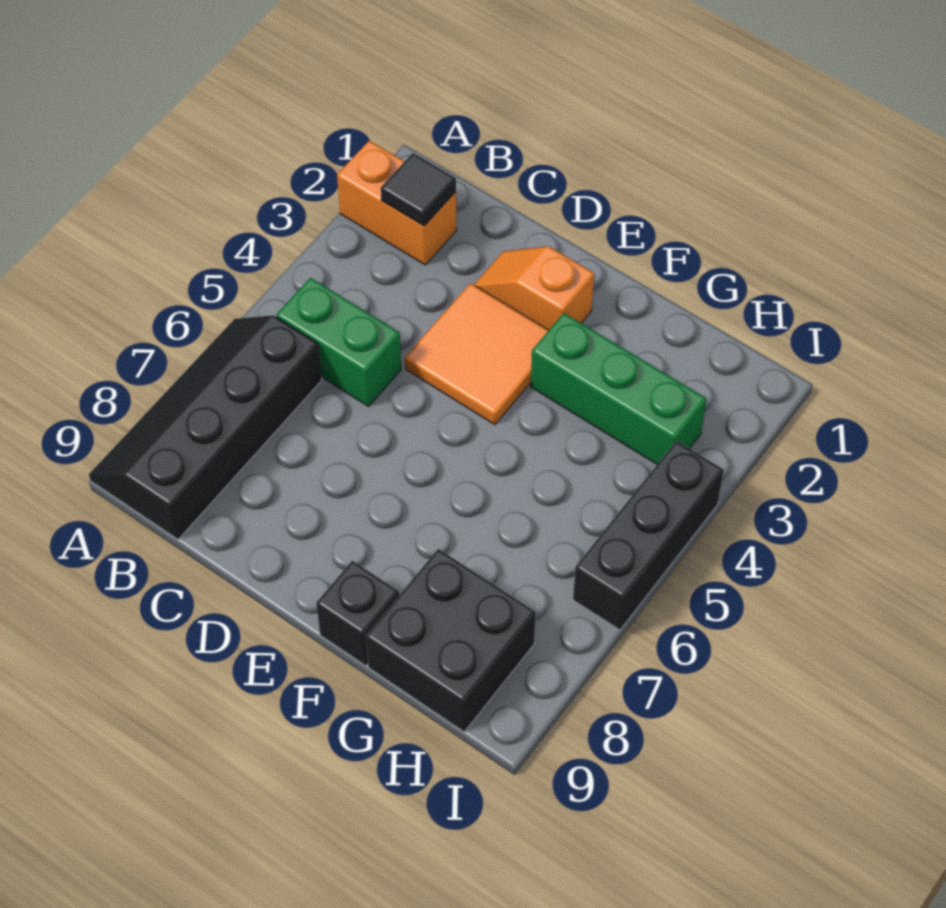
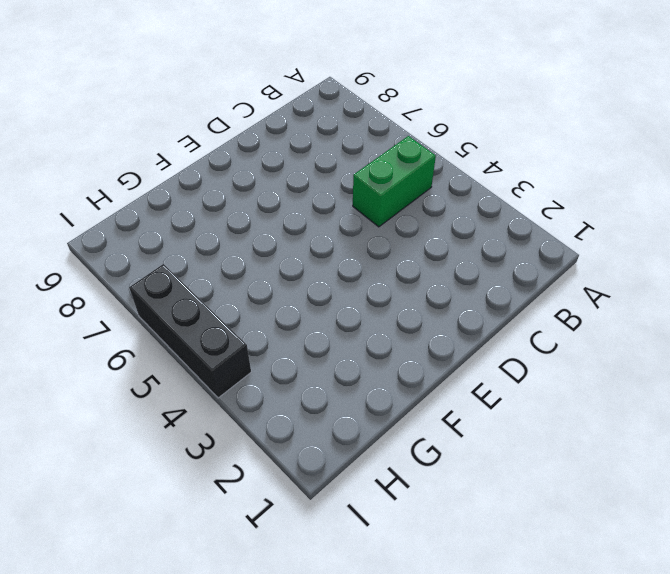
none -> orange brick A2:B2 level 1
none -> black slope A6:B9 level 1 top B

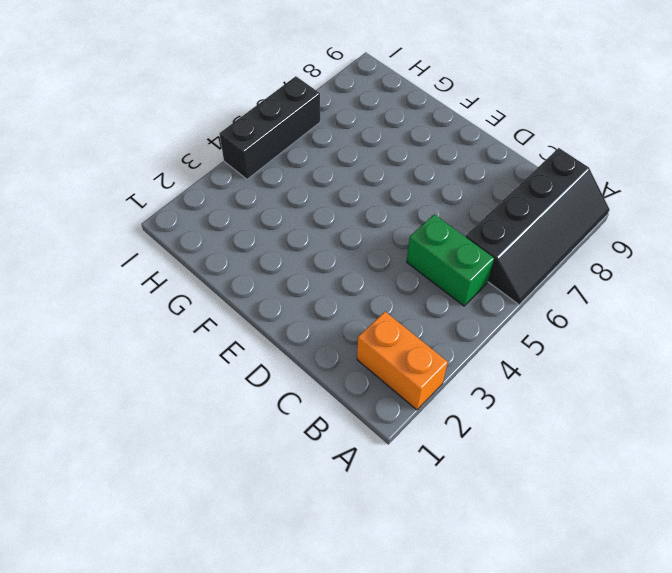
none -> orange slope D2:E2 level 1 top E
none -> orange tile D3:E4 level 1

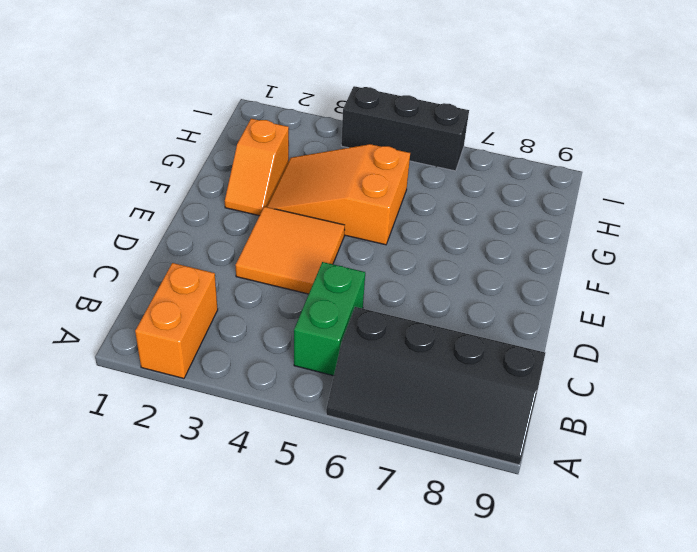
orange slope F2:G2 level 1 top G -> orange slope D2:E2 level 1 top E
orange slope F3:G5 level 1 top 5 -> green brick F3:H3 level 1
none -> black brick F9 level 1
none -> black brick G8:H9 level 1

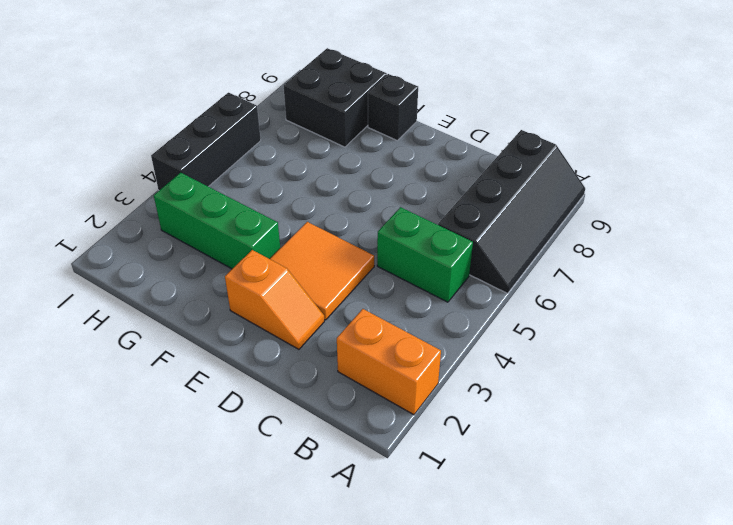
none -> black tile B2 level 2

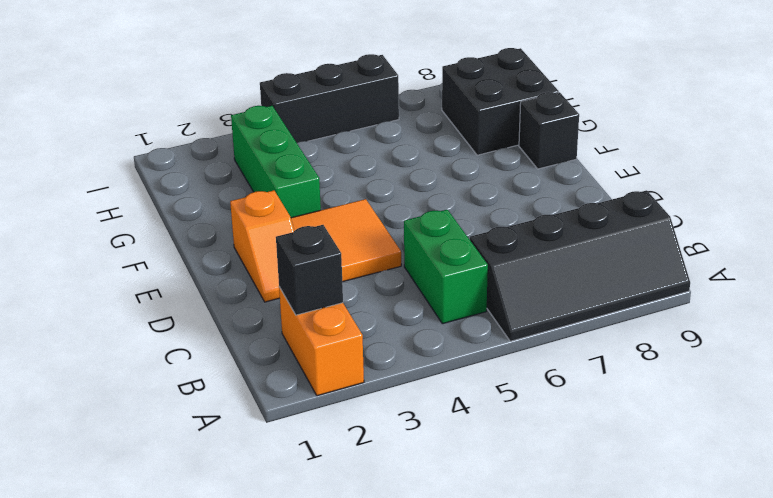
black brick B2 level 2 -> black tile B2 level 2

